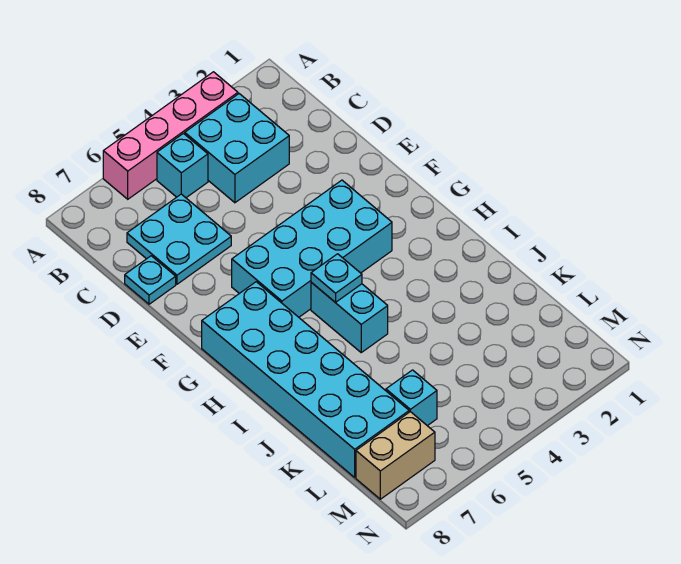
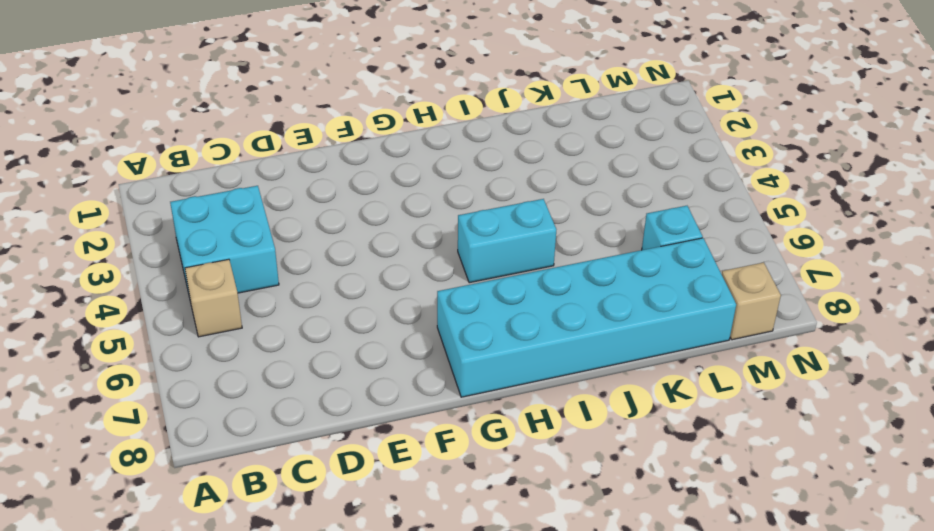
tan brick B5 level 1 -> cyan brick B5 level 1
tan brick M8 level 1 -> tan brick M7:M8 level 1
none -> pink brick A3:A6 level 1
none -> cyan plate C6:D7 level 1

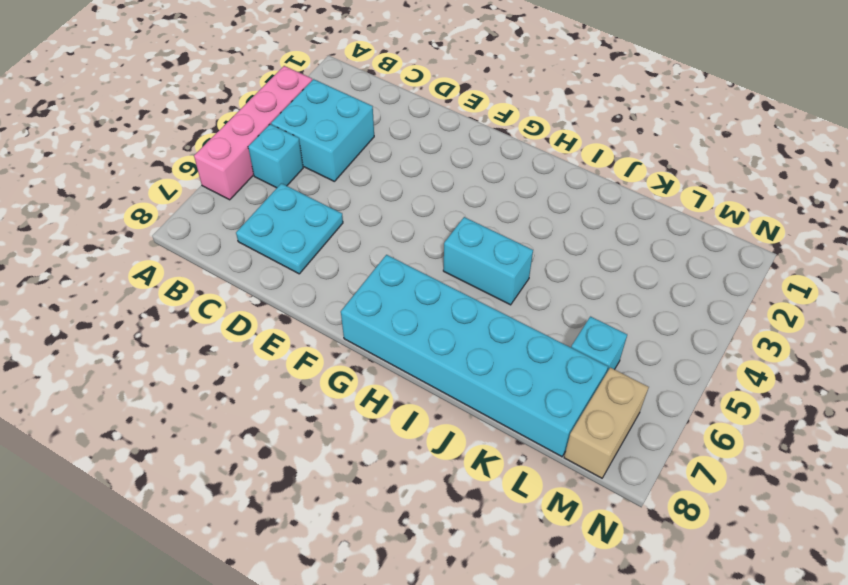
none -> cyan plate D8 level 1
none -> cyan brick F3:G6 level 1

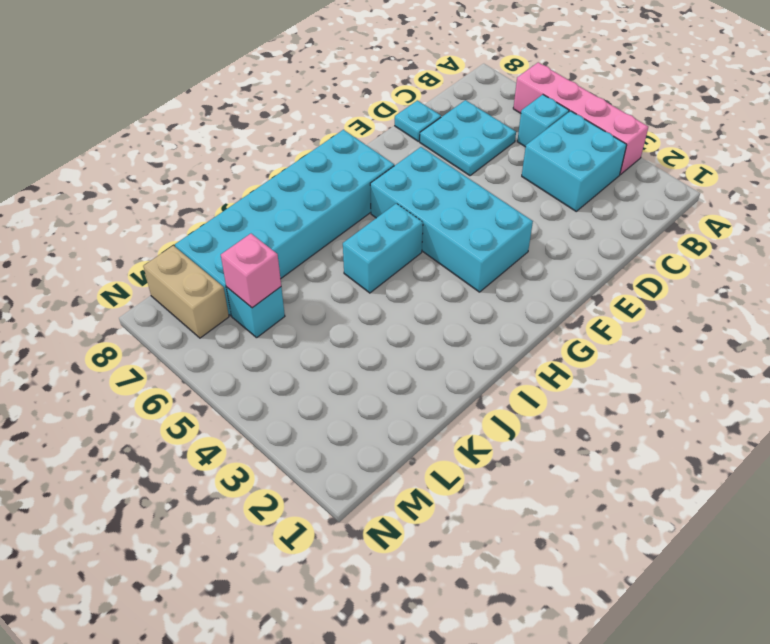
pink brick L6 level 2 -> none
none -> cyan plate H5 level 2

